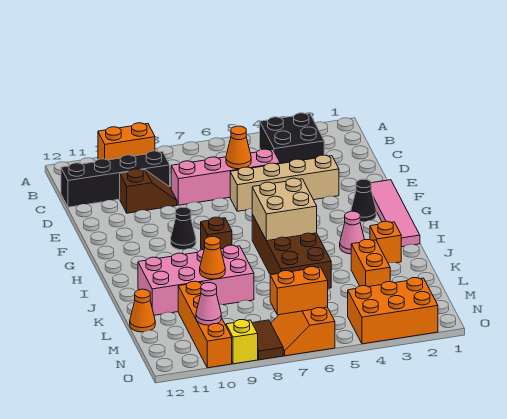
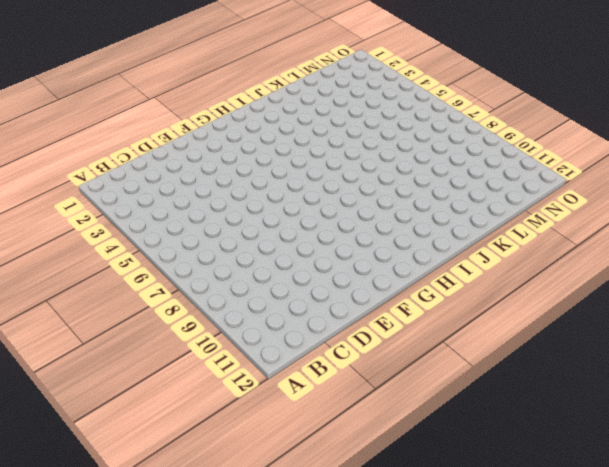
none -> orange brick A9:A10 level 1
none -> black brick B3:C4 level 1
none -> black brick C9:C12 level 1

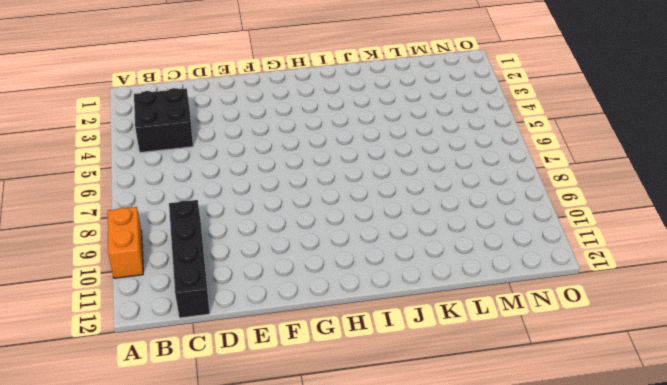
none -> pink brick D5:D8 level 1
none -> brown slope D9:D10 level 1 top 10
none -> tan brick E3:E6 level 1

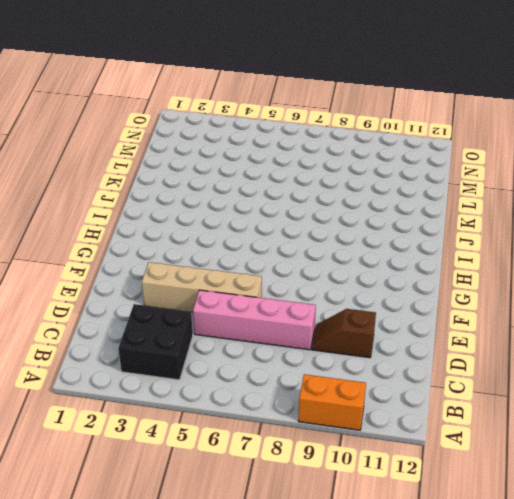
none -> black brick C9:C12 level 1
none -> pink tile F1:I1 level 1
none -> black cone G2 level 1

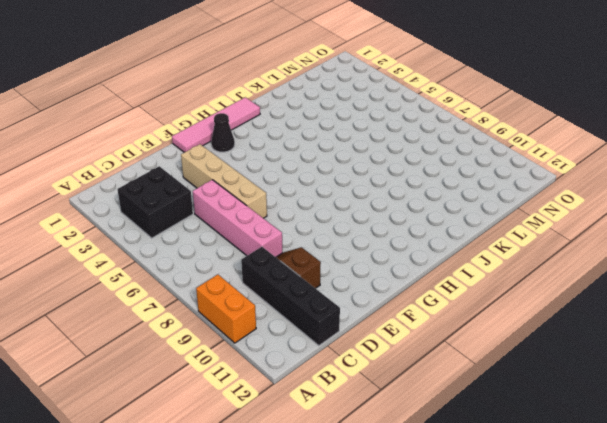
none -> black cone G9 level 1
none -> brown brick H5:K6 level 1
none -> brown brick H8 level 1

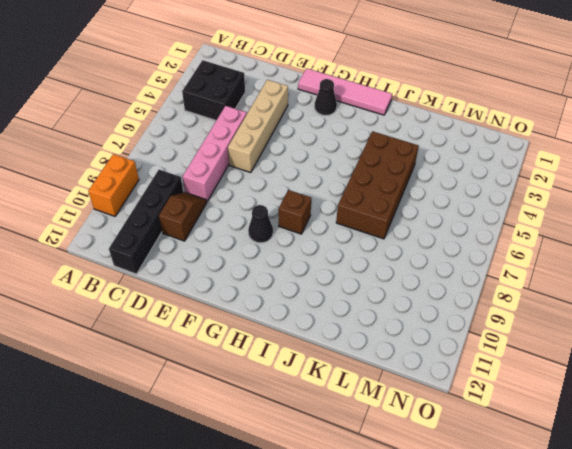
brown brick J4:K7 level 1 -> brown brick H5:K6 level 1
none -> pink cone I3 level 1
none -> orange brick J2 level 1
none -> pink brick J8:K11 level 1

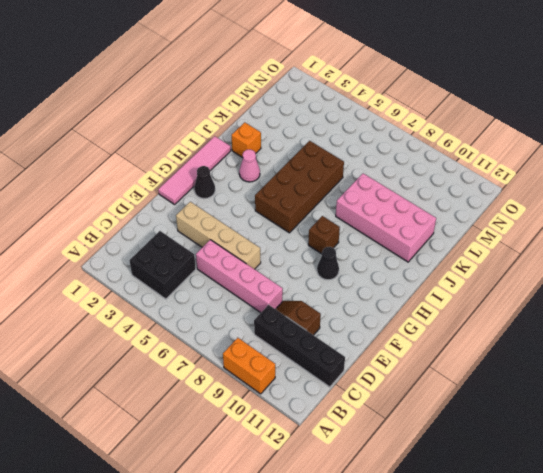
none -> orange brick K3:L3 level 1
none -> orange brick L10:O10 level 1
none -> orange cone L12 level 1

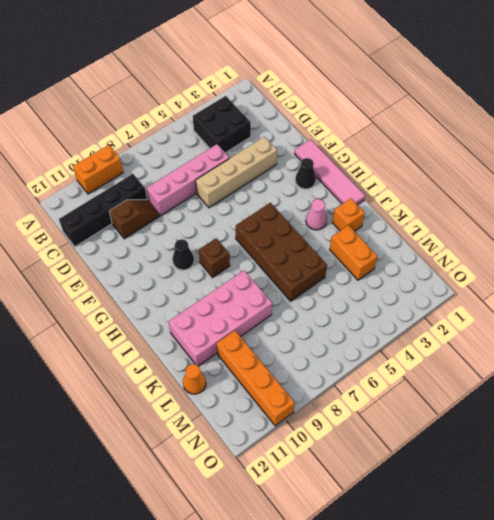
none -> orange brick N2:O4 level 1
none -> orange slope N6:O7 level 1 top 6
none -> brown tile N8:O8 level 1

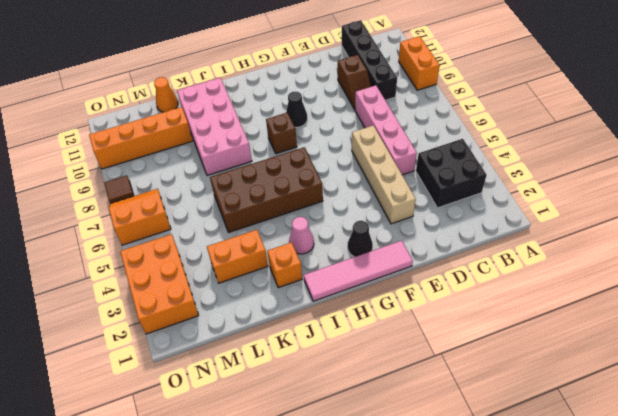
brown tile O8 level 1 -> brown tile N8:O8 level 1
none -> yellow brick O9 level 1
none -> orange cone D6 level 2
none -> tan brick H5:I6 level 2

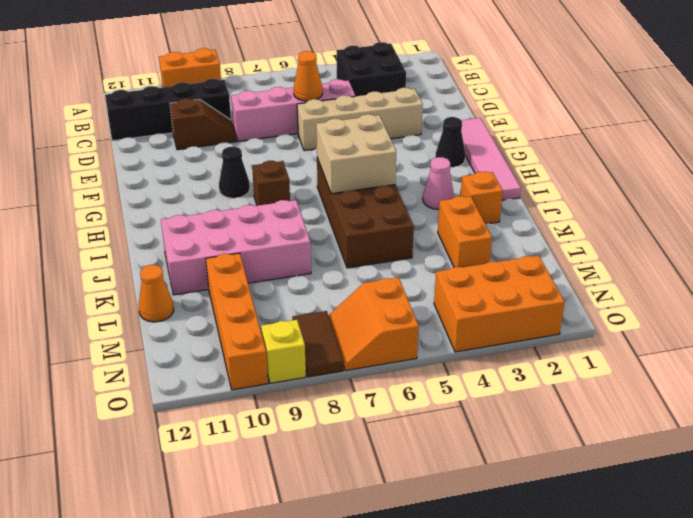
none -> orange cone K9 level 2
none -> orange brick N6:N7 level 2
none -> pink cone N10 level 2

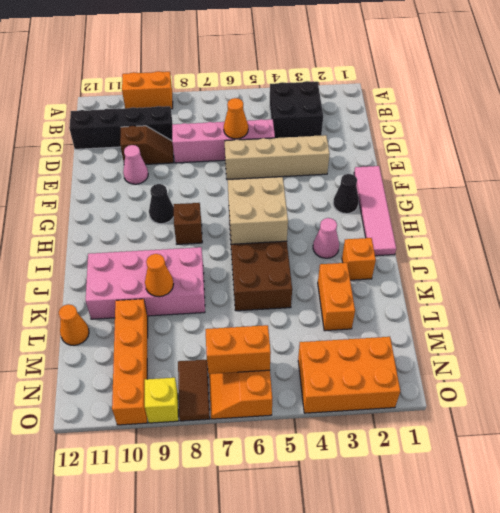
pink cone E10 level 1 -> pink cone N10 level 2

